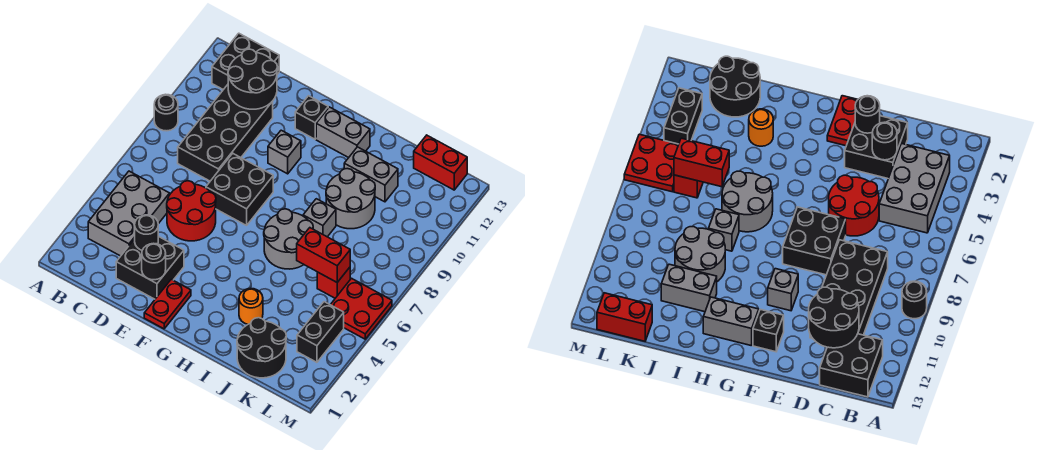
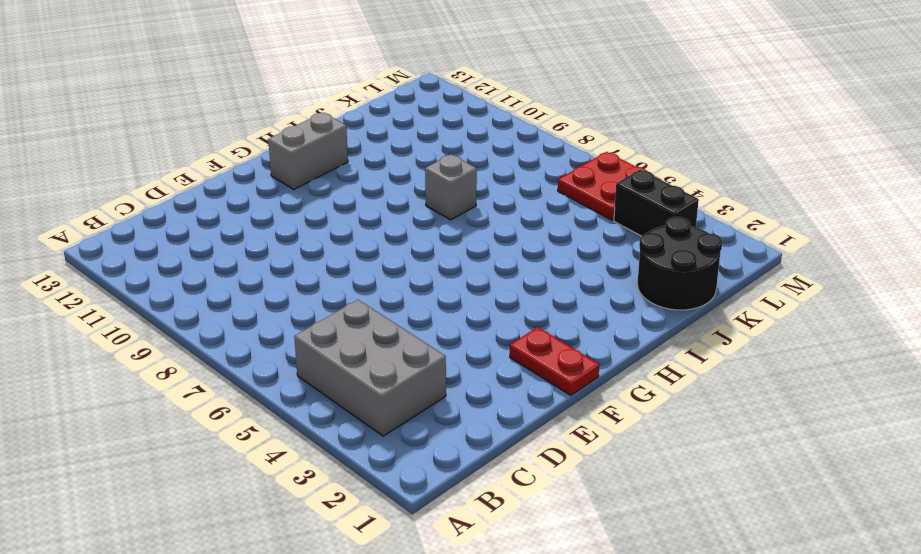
none -> black round brick A9 level 1
none -> black brick B12:C13 level 1
none -> black brick C8:D11 level 1

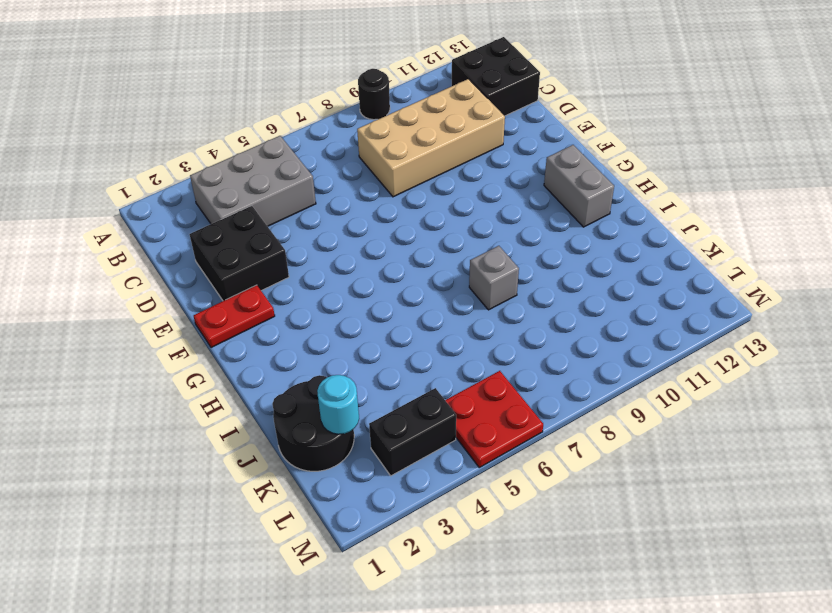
tan brick C8:D11 level 1 -> black brick C8:D11 level 1
cyan round brick K2 level 2 -> none
none -> red round brick D5:E6 level 1
none -> black brick E7:F8 level 1
none -> grey brick F10 level 1

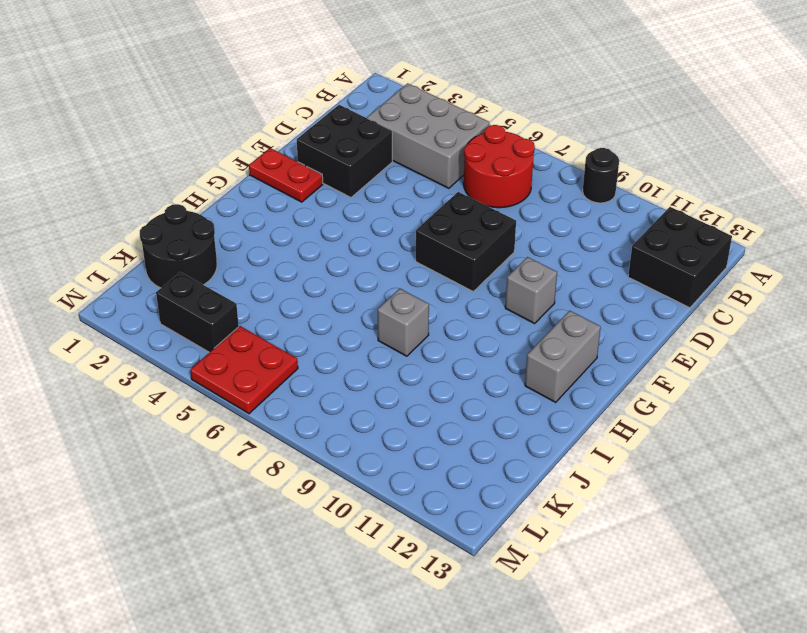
red round brick B6:C7 level 1 -> red round brick D5:E6 level 1
none -> black brick C8:D11 level 1
none -> black brick F12 level 1
none -> grey round brick H6:I7 level 1

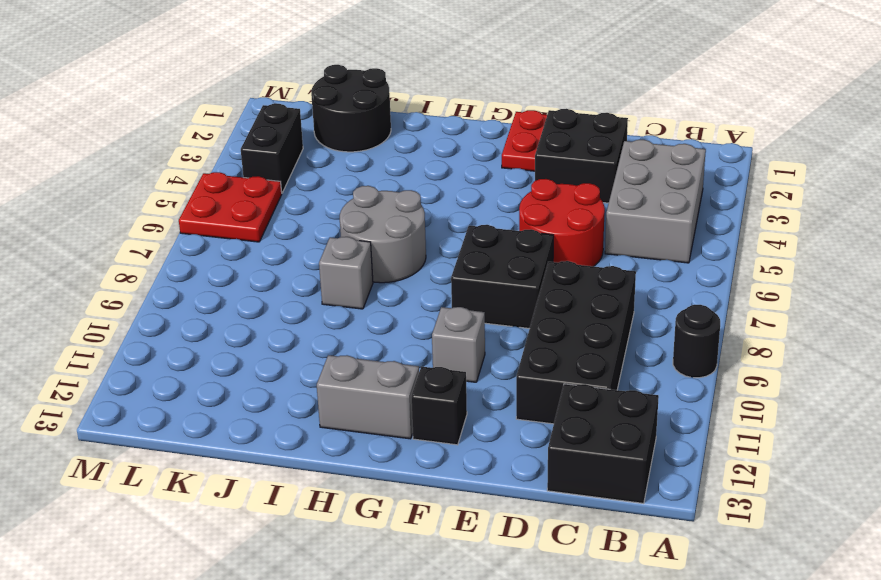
none -> orange round brick I3 level 1
none -> grey round brick I9:J10 level 1
none -> grey brick I11:J11 level 1

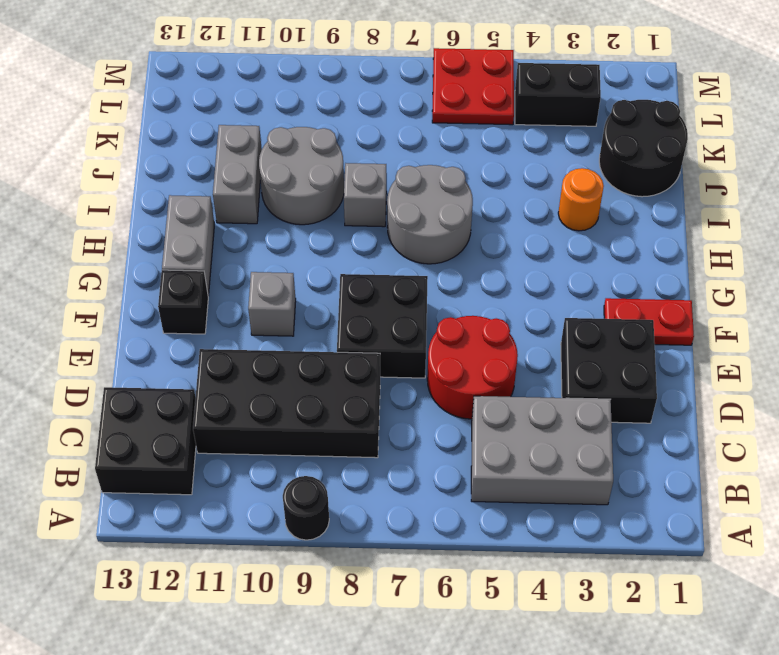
none -> red brick K6 level 1
none -> red brick K13:L13 level 1
none -> black round brick C11:D12 level 2

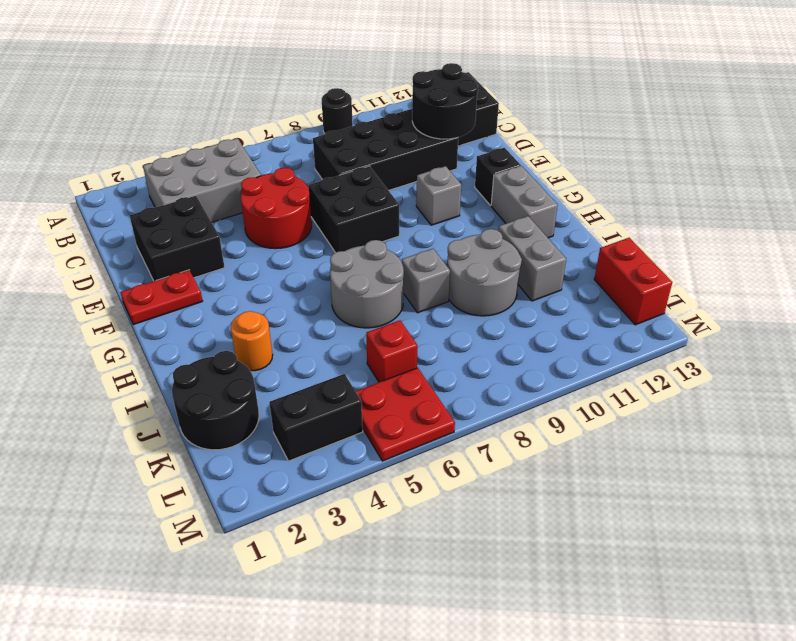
none -> black round brick D3 level 2
none -> black round brick E2 level 2
none -> red brick J6:K6 level 2

